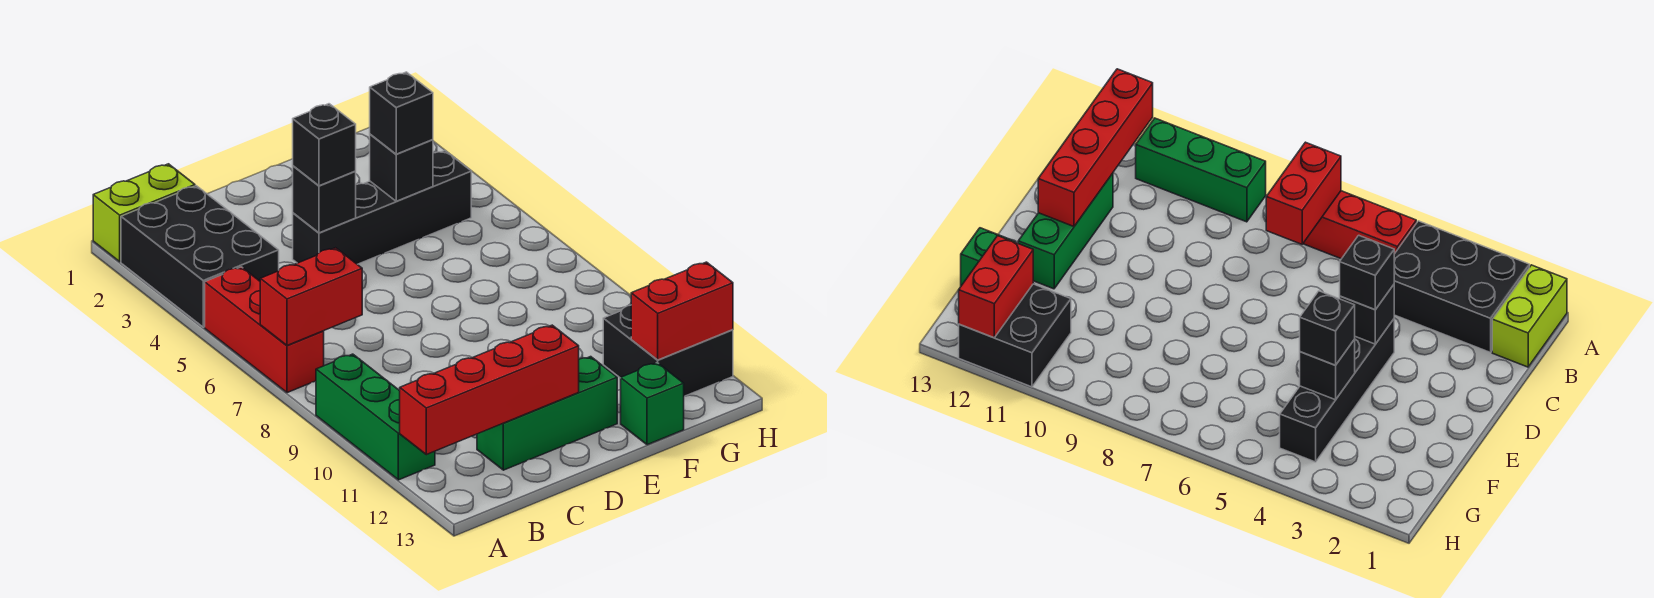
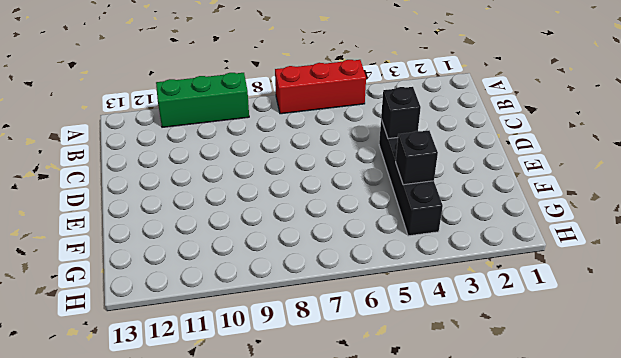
none -> lime brick A1:B1 level 1
none -> black brick A2:B4 level 1
none -> green brick C12:E12 level 1

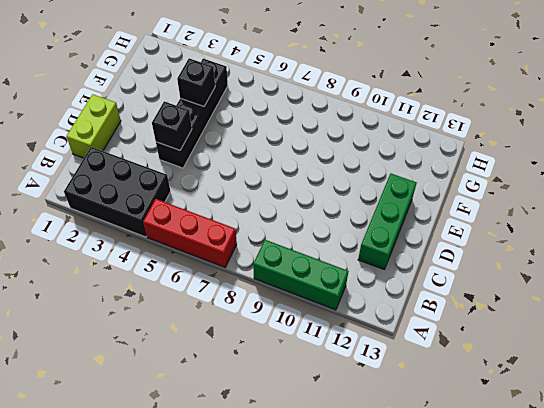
lime brick C1:D1 level 1 -> lime brick A1:B1 level 1
none -> green brick F13 level 1
none -> black brick G11:H12 level 1
none -> red brick A7:B7 level 2

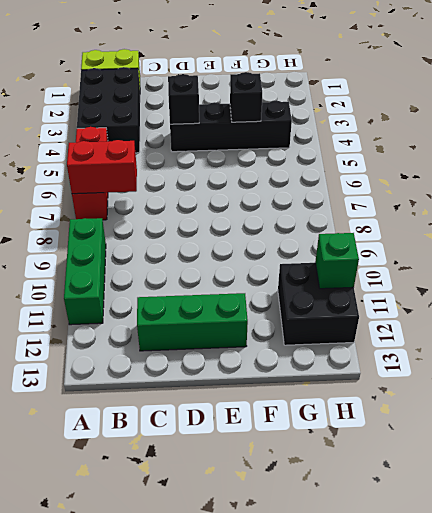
green brick H11 level 2 -> green brick F13 level 1
none -> red brick A12:D12 level 2
none -> red brick G12:H12 level 2
none -> black brick D4 level 3

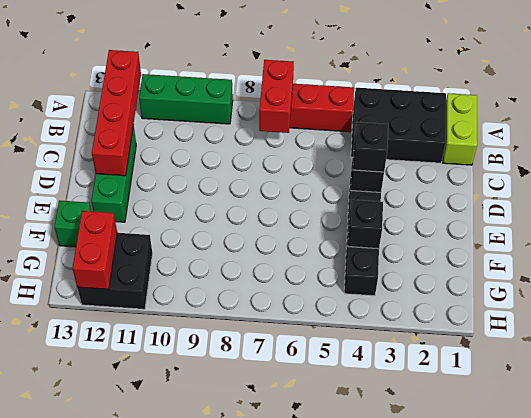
none -> black brick F4 level 3

